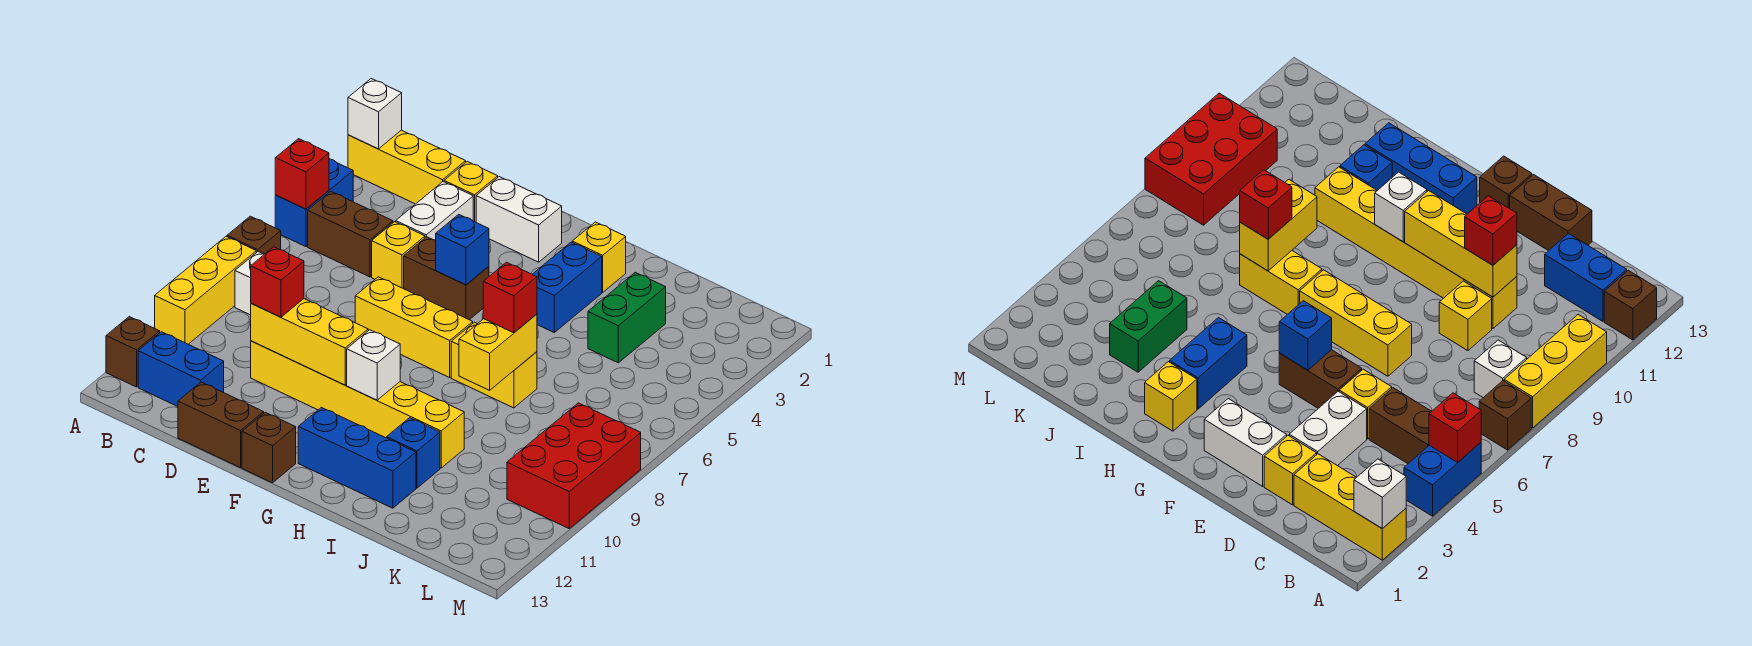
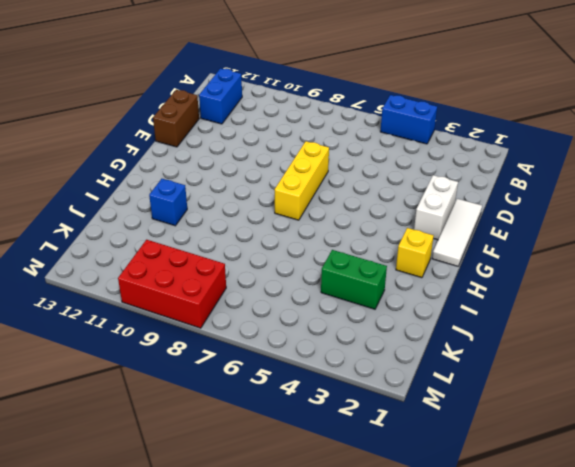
white tile E1:G1 level 1 -> none
none -> yellow brick A2:C2 level 1
none -> brown brick A7 level 1
none -> yellow brick A8:A10 level 1
none -> brown brick A12 level 1

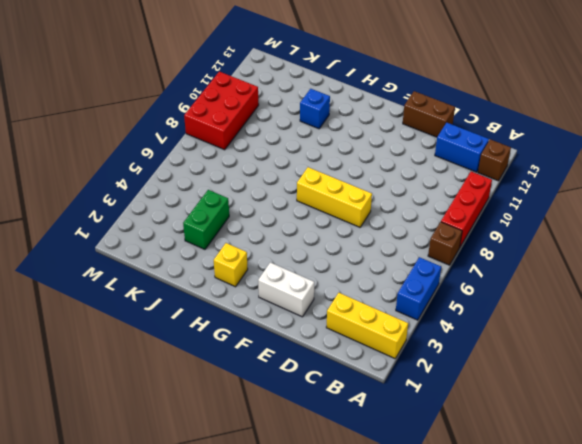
red brick A8:A10 level 1 -> yellow brick A8:A10 level 1
none -> brown brick B5:C5 level 1
none -> white brick B8 level 1
none -> yellow brick D2 level 1
none -> white brick D3:D4 level 1

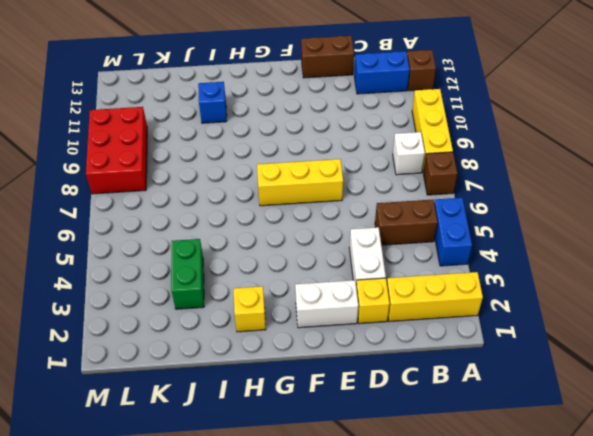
none -> yellow brick D5 level 1
none -> yellow brick D9 level 1
none -> yellow brick D10:I10 level 1
none -> brown brick E5:F5 level 1

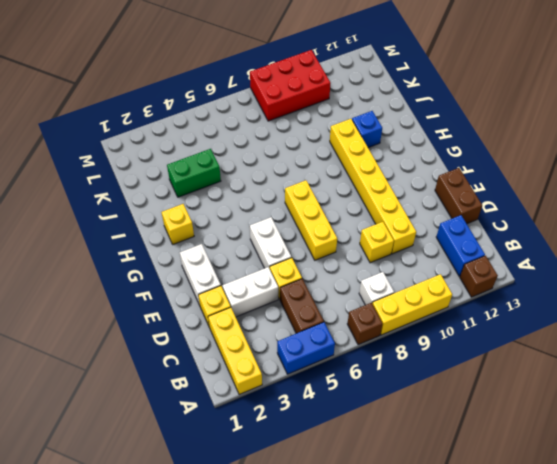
white brick E5:F5 level 1 -> brown brick E5:F5 level 1
none -> brown brick F13 level 1
none -> blue brick G12:I12 level 1
none -> blue brick H3:H4 level 1
none -> yellow brick H7:I7 level 1

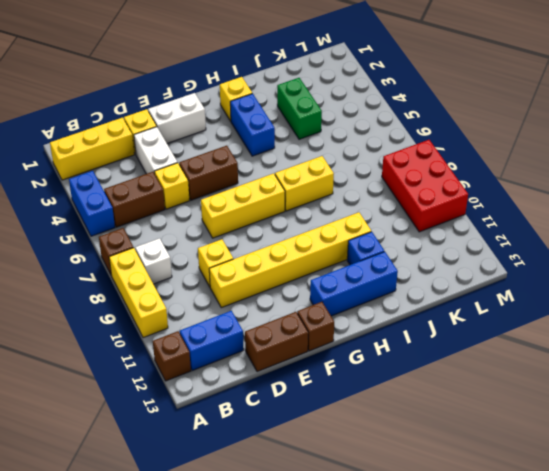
none -> white brick A2 level 2
none -> red brick A5 level 2
none -> yellow brick D10:F10 level 2
none -> blue brick F5 level 2

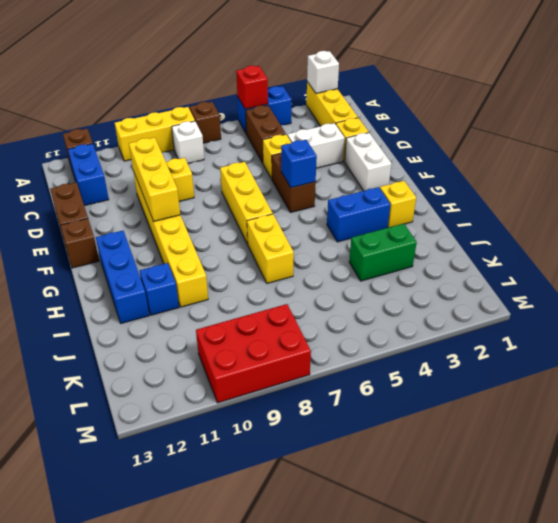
none -> white brick G10 level 2
none -> yellow brick I7:I8 level 2
none -> red brick D10 level 3
none -> red brick I7 level 3

